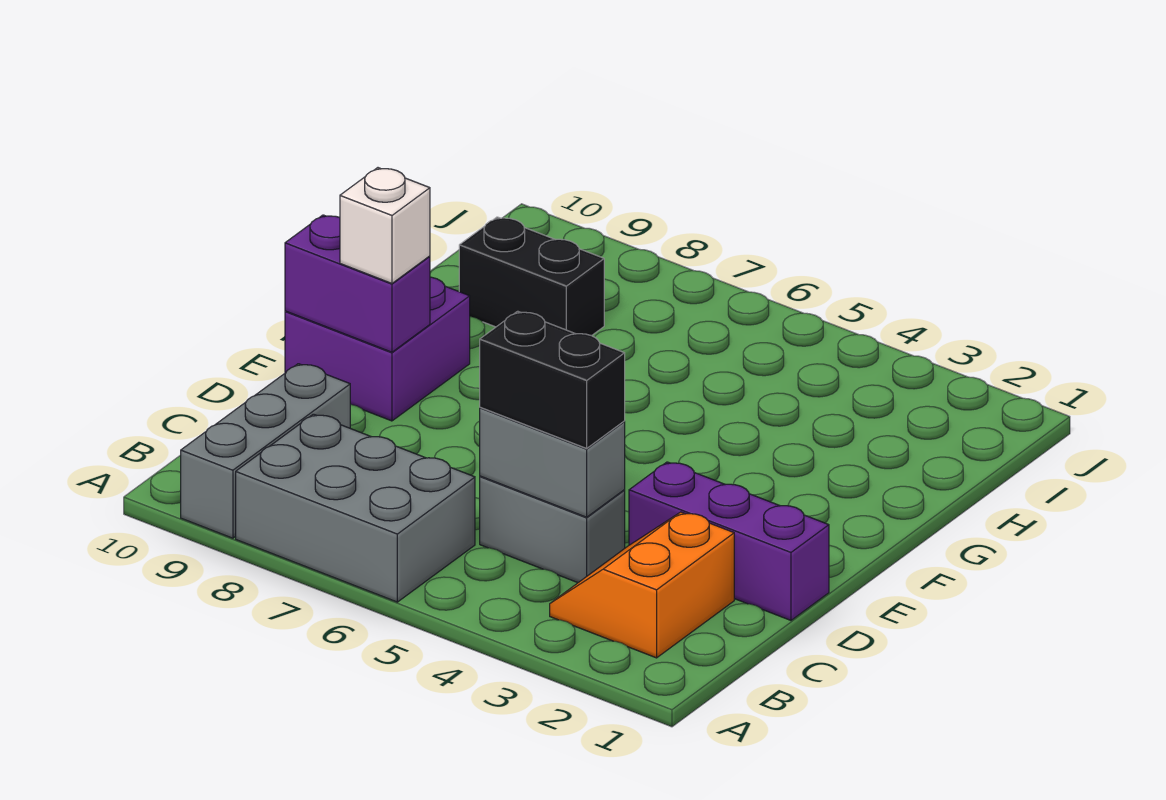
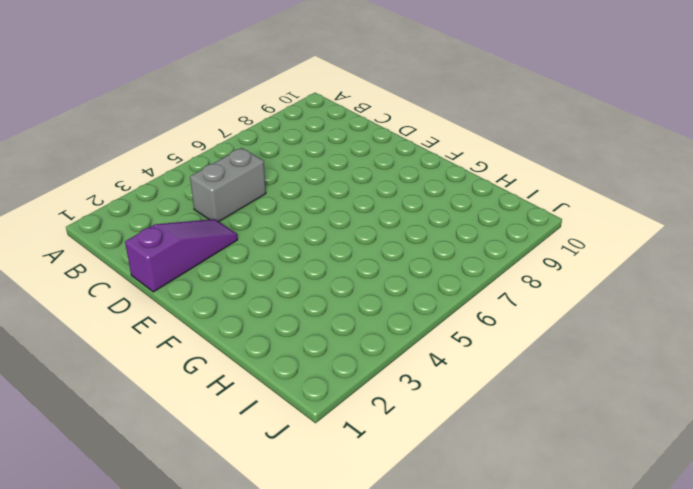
purple slope D1:D3 level 1 top 1 -> purple brick D1:D3 level 1
none -> grey brick A6:B8 level 1
none -> grey brick A9:C9 level 1

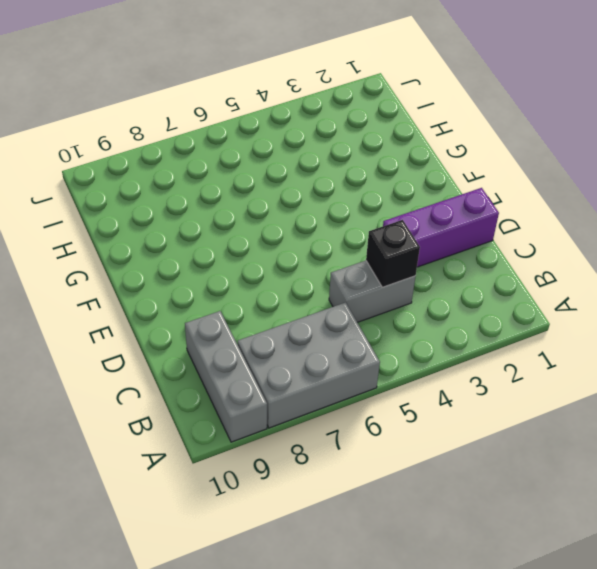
black brick C4 level 2 -> grey brick C4:C5 level 2
none -> orange slope B2:C3 level 1 top 2
none -> purple brick E9:F10 level 1

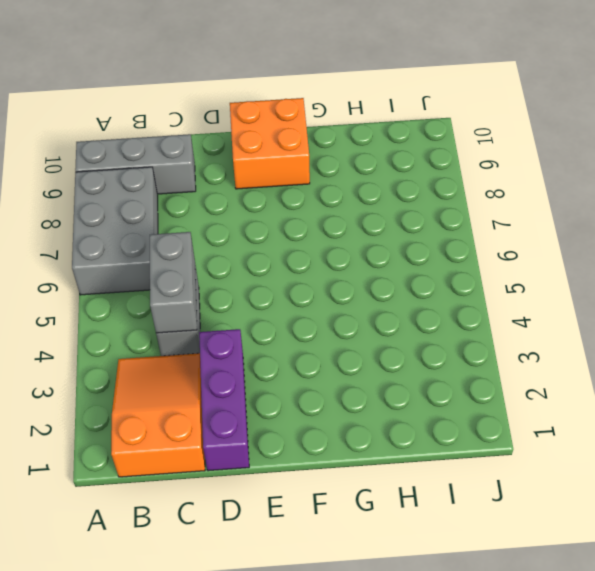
orange slope B1:C3 level 1 top 1 -> orange slope B2:C3 level 1 top 2
orange brick E9:F10 level 1 -> purple brick E9:F10 level 1
none -> black brick H8:H9 level 1
none -> purple brick E9:E10 level 2

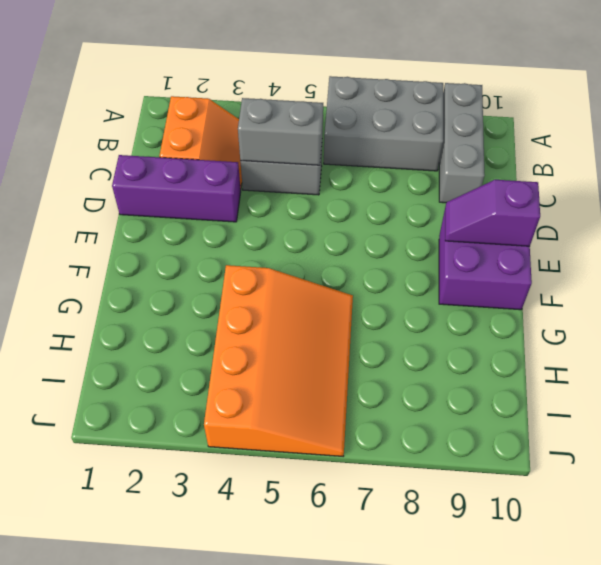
purple slope E9:E10 level 2 top 10 -> purple brick E9:E10 level 2
orange slope G4:J6 level 1 top 4 -> none
none -> black brick H8:H9 level 1
none -> black brick C4:C5 level 3

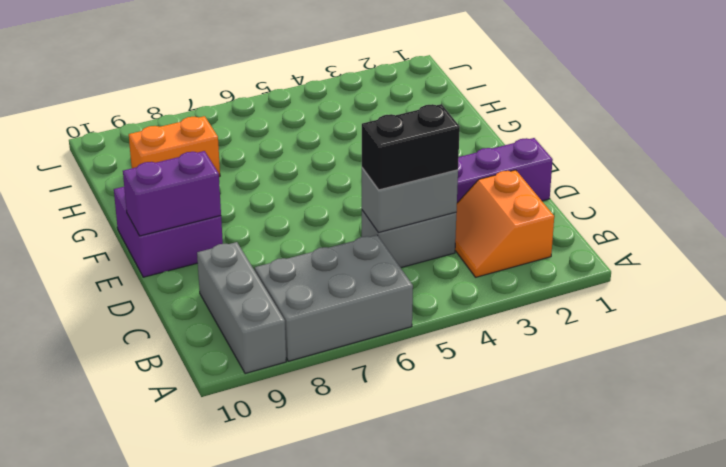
orange brick H8:H9 level 1 -> black brick H8:H9 level 1
none -> white brick E9 level 3

